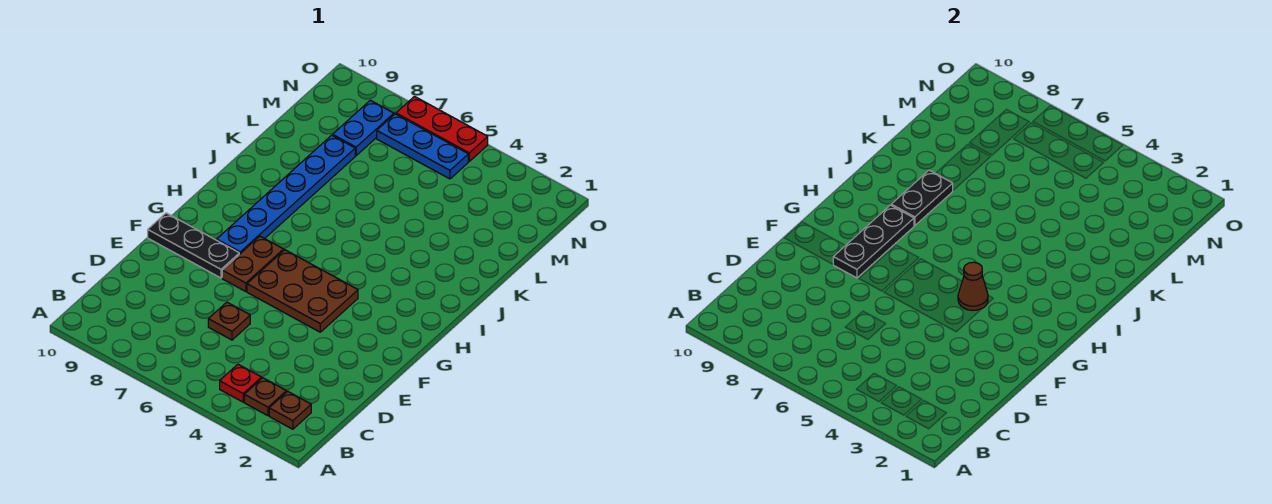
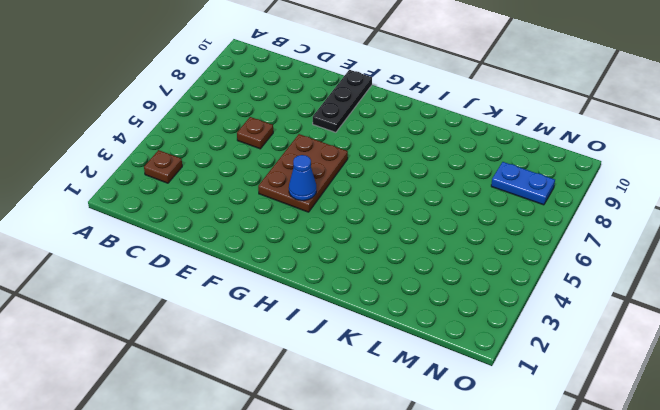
blue cone G4 level 2 -> brown cone G4 level 2
none -> brown plate B2 level 1
none -> red plate B4 level 1
none -> brown plate F7:G7 level 1

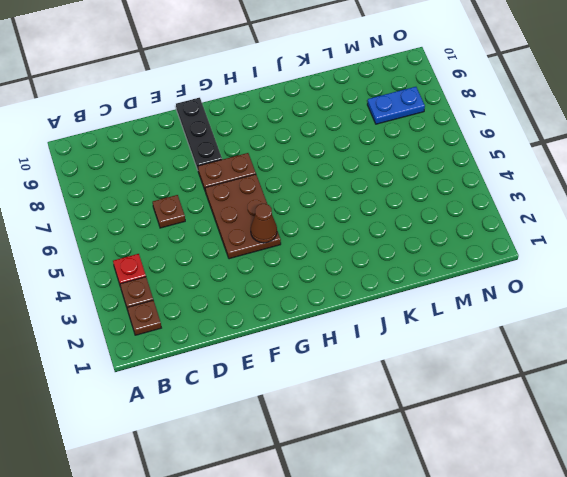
none -> blue plate G8:L8 level 1
none -> blue plate N5:N7 level 1
none -> red plate O5:O7 level 1

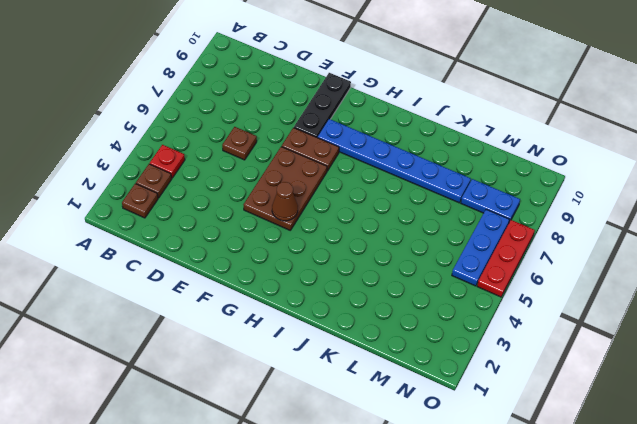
none -> black plate F8:H8 level 2
none -> black plate I8:J8 level 2

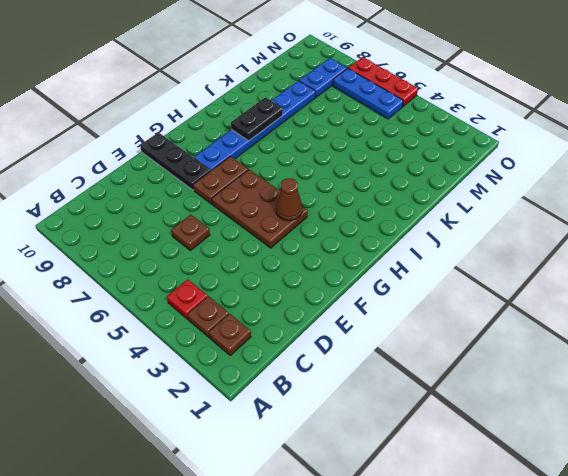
none -> black plate F8:H8 level 2

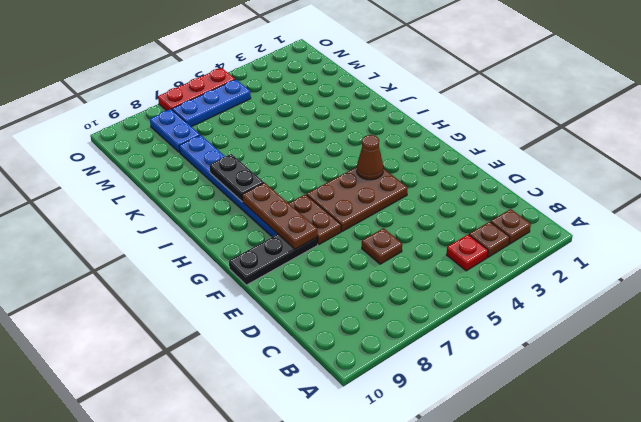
brown plate F8:H8 level 2 -> black plate F8:H8 level 2

